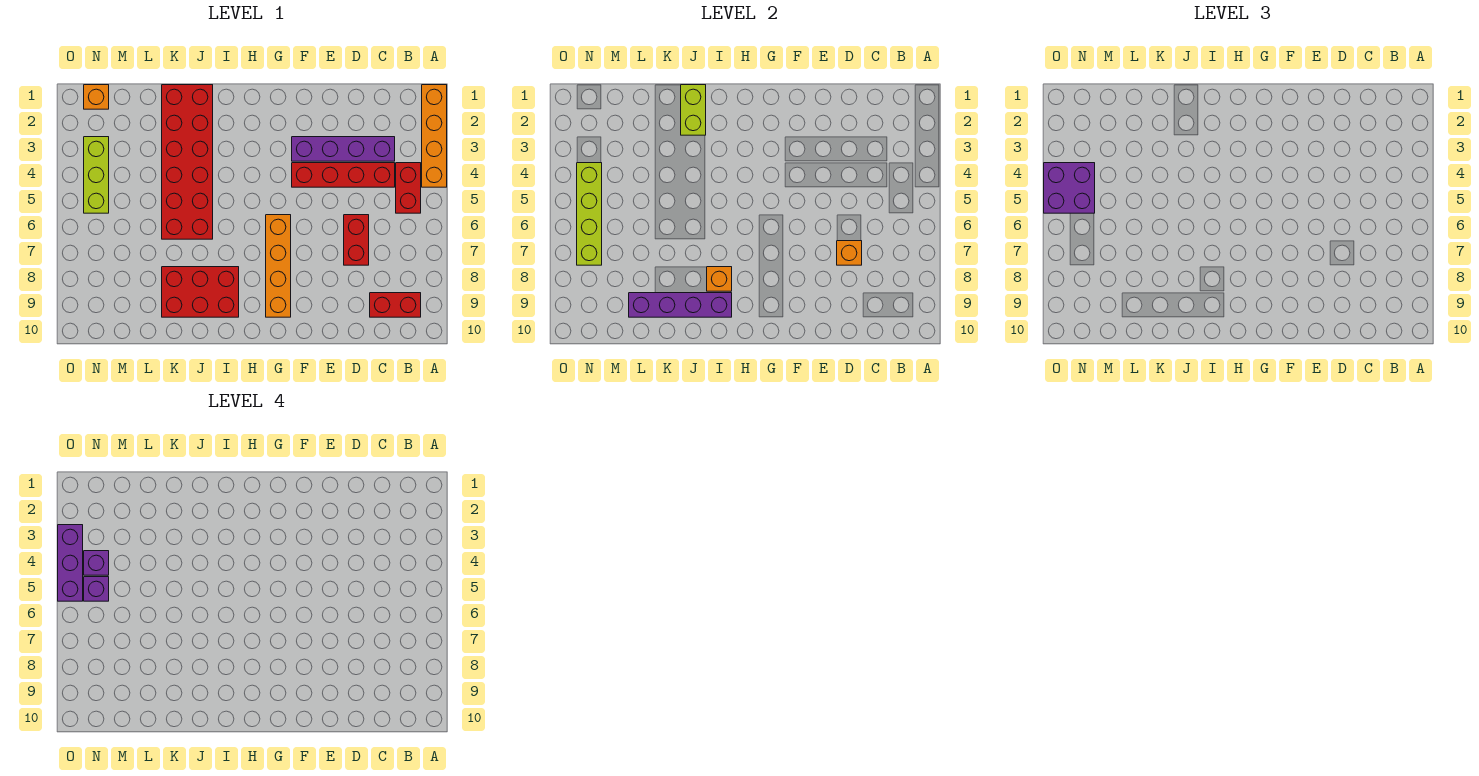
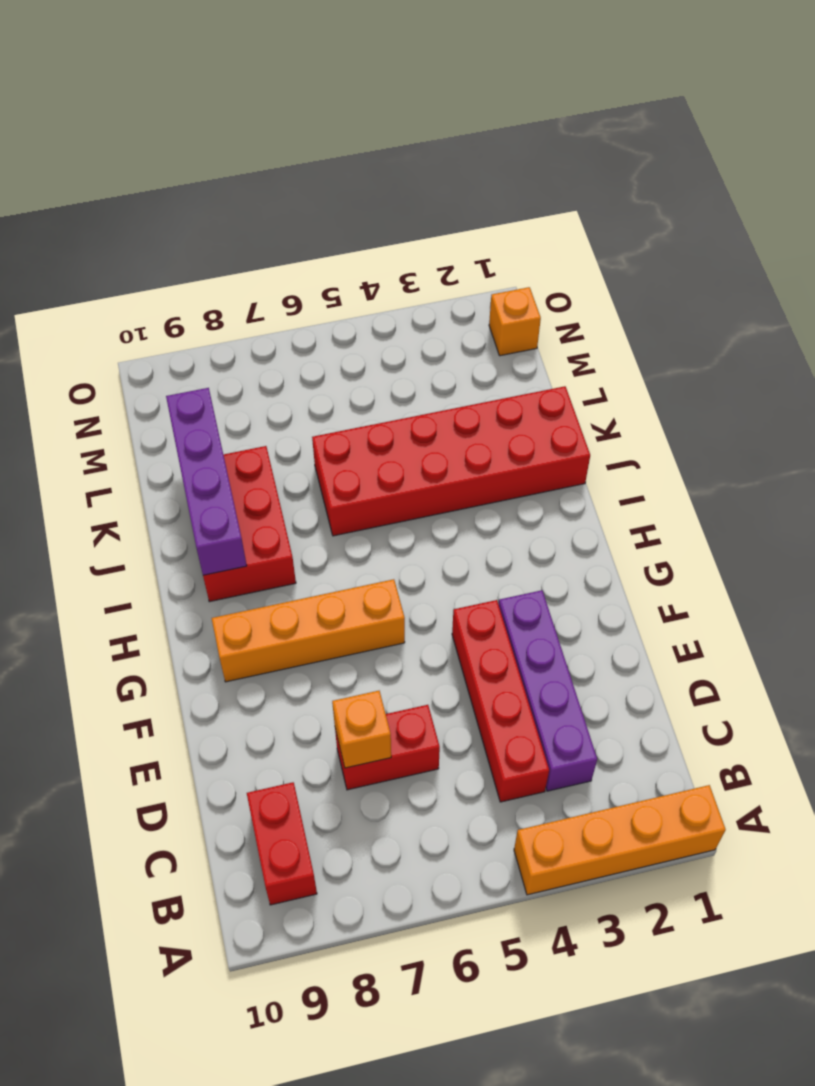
none -> red brick B4:B5 level 1
none -> lime brick N3:N5 level 1
none -> orange brick I8 level 2

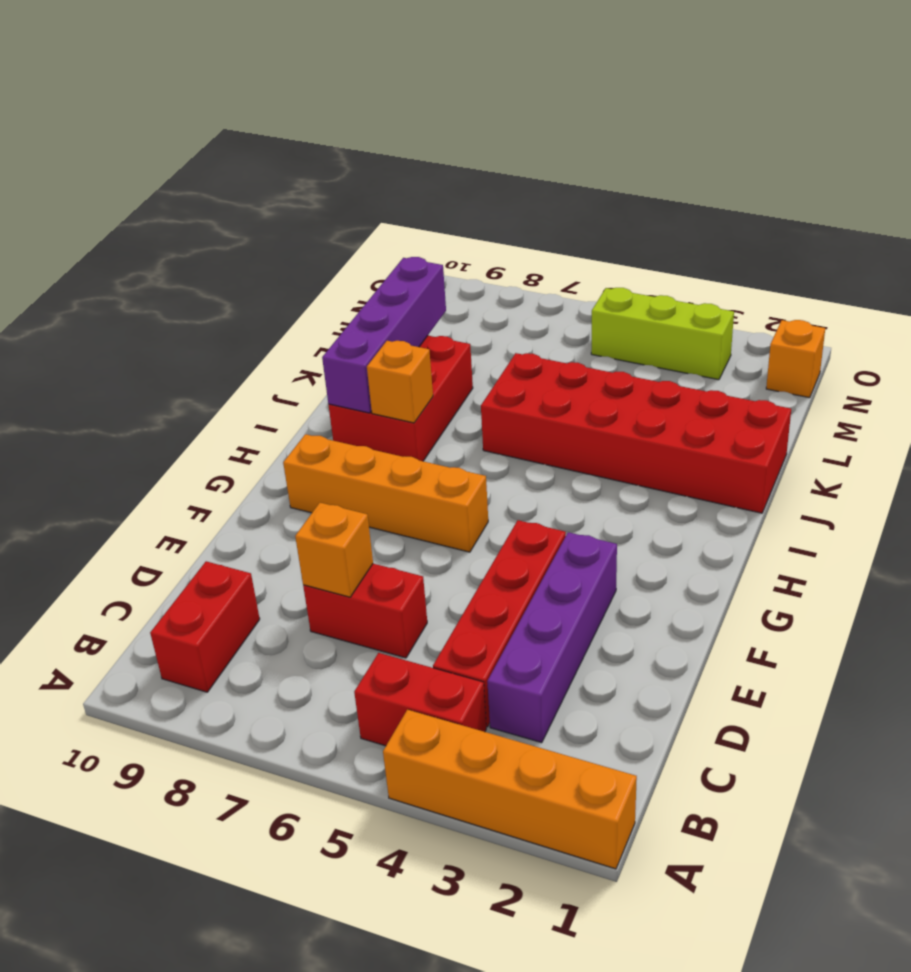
none -> lime brick J1:J2 level 2
none -> lime brick N4:N7 level 2
none -> purple brick N4:O5 level 3

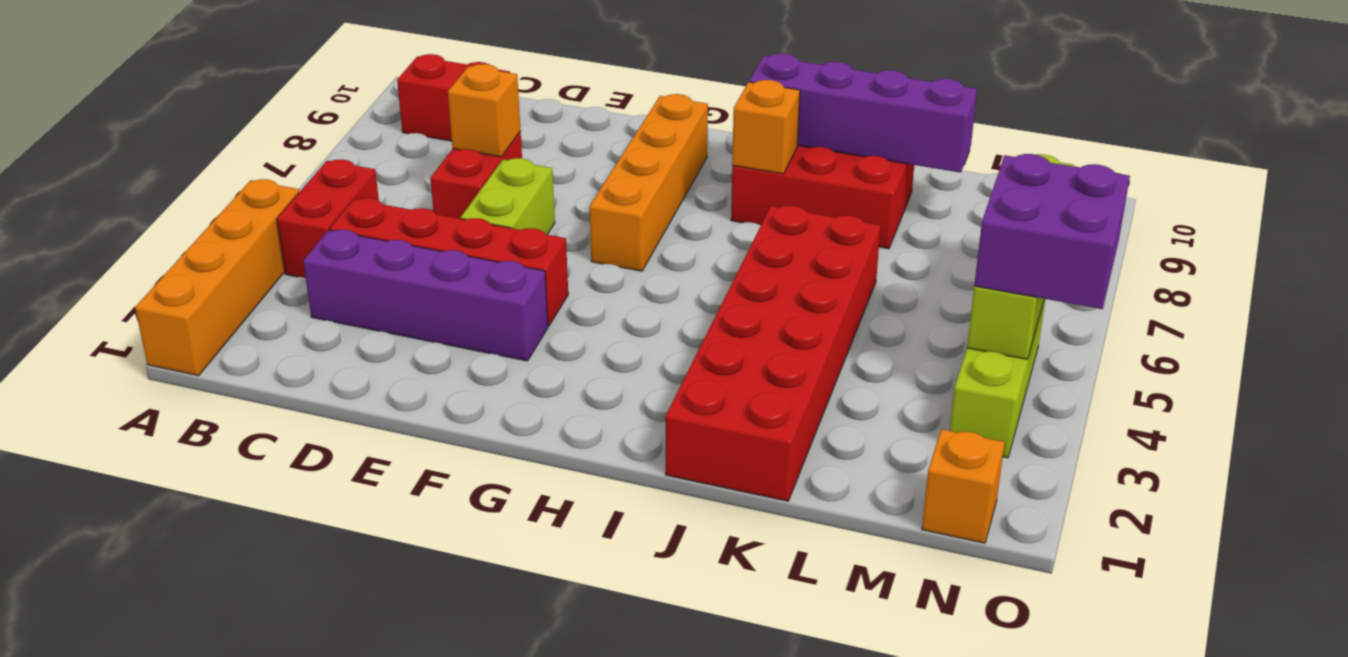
lime brick E5:E6 level 1 -> lime brick J1:J2 level 2
none -> purple brick N4 level 4
none -> purple brick N5 level 4
none -> purple brick O3:O5 level 4

